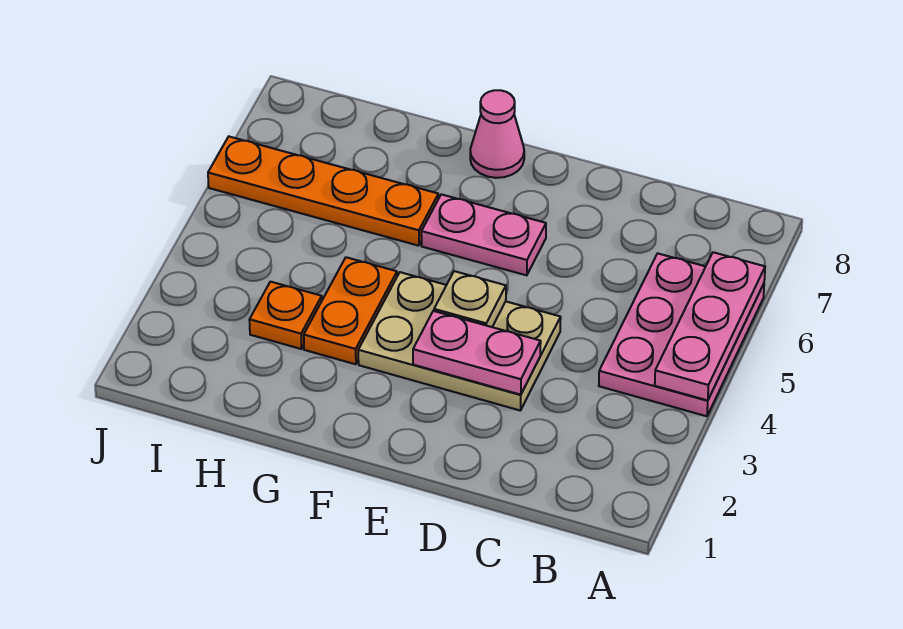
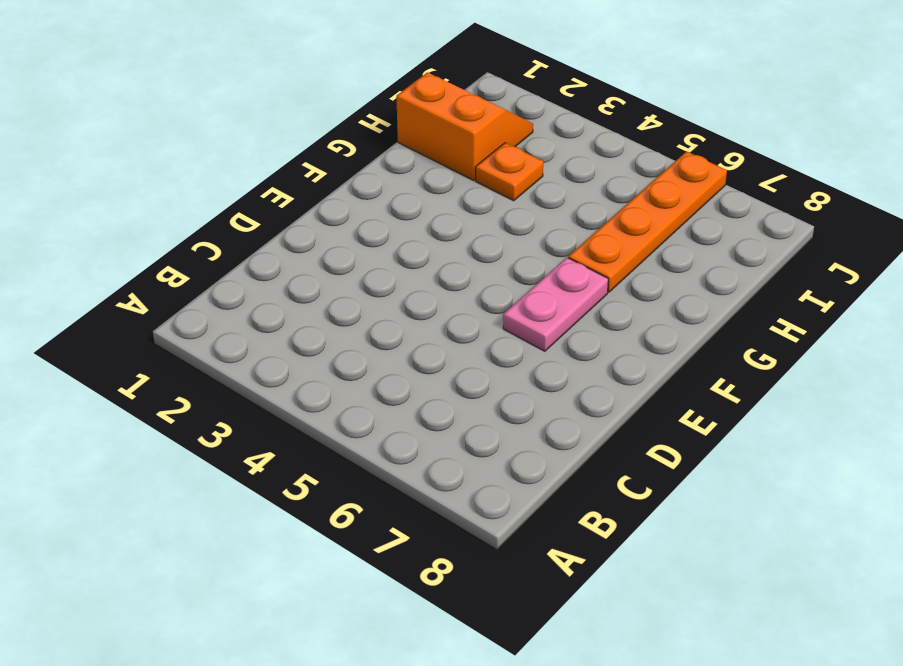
orange slope H1:I2 level 1 top H -> none
none -> pink plate A4:B6 level 1
none -> tan plate D3:F4 level 1

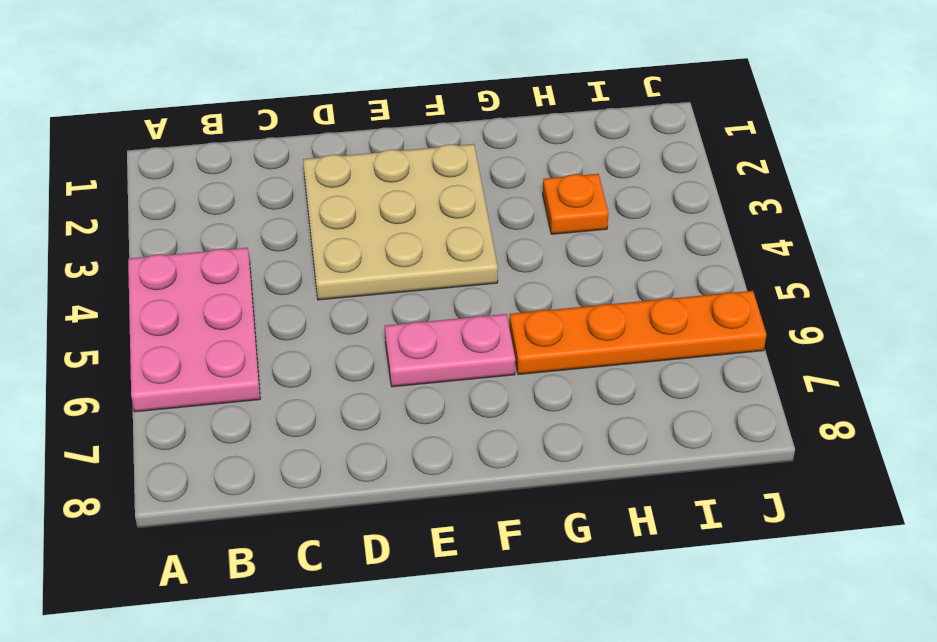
tan plate D2:F4 level 1 -> tan plate D3:F4 level 1
none -> pink cone F8 level 1
none -> orange plate G3:G4 level 1

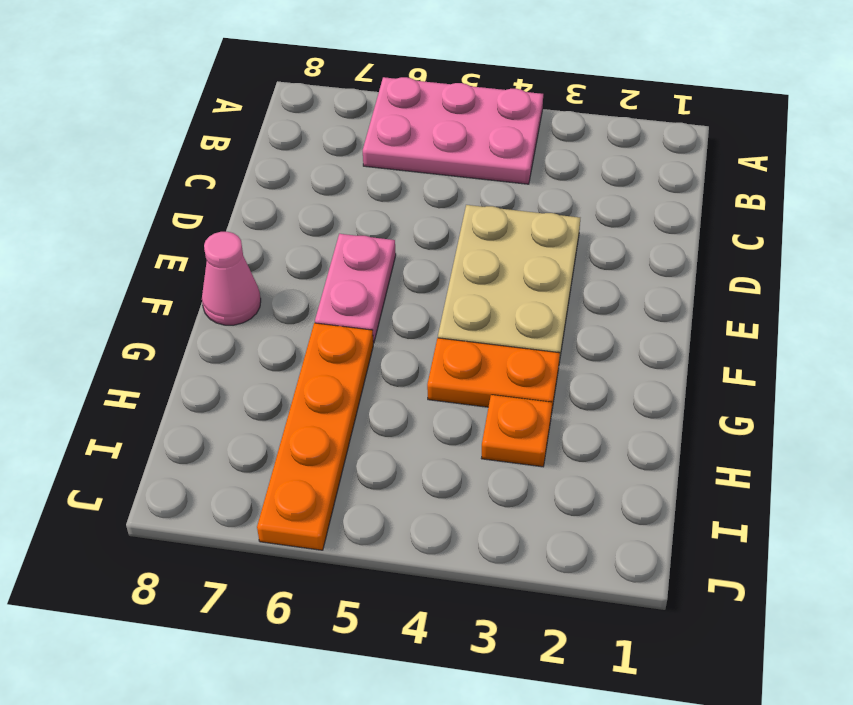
none -> pink plate A4:A6 level 2
none -> pink plate D3:E3 level 2

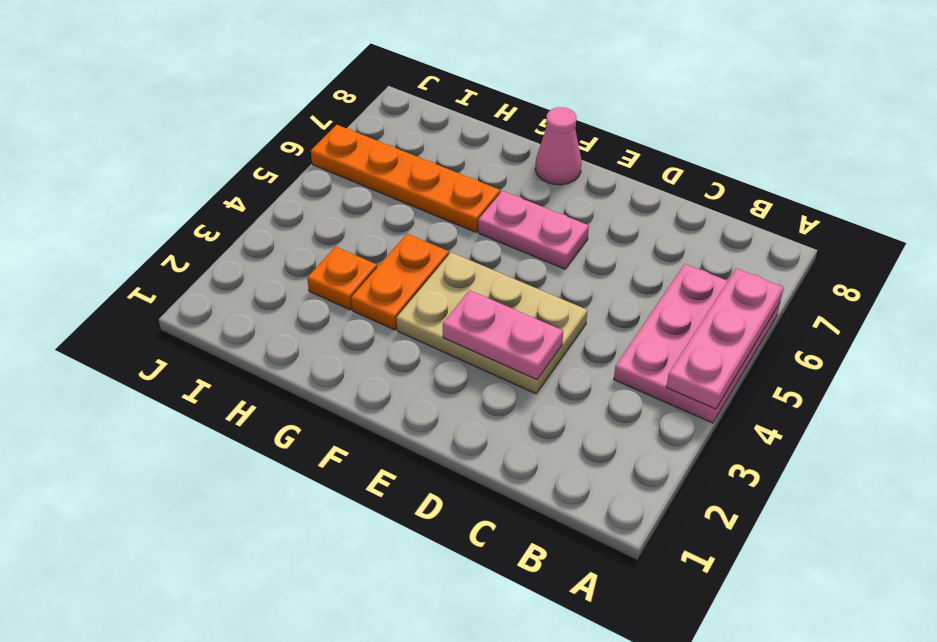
none -> tan plate E4 level 2

